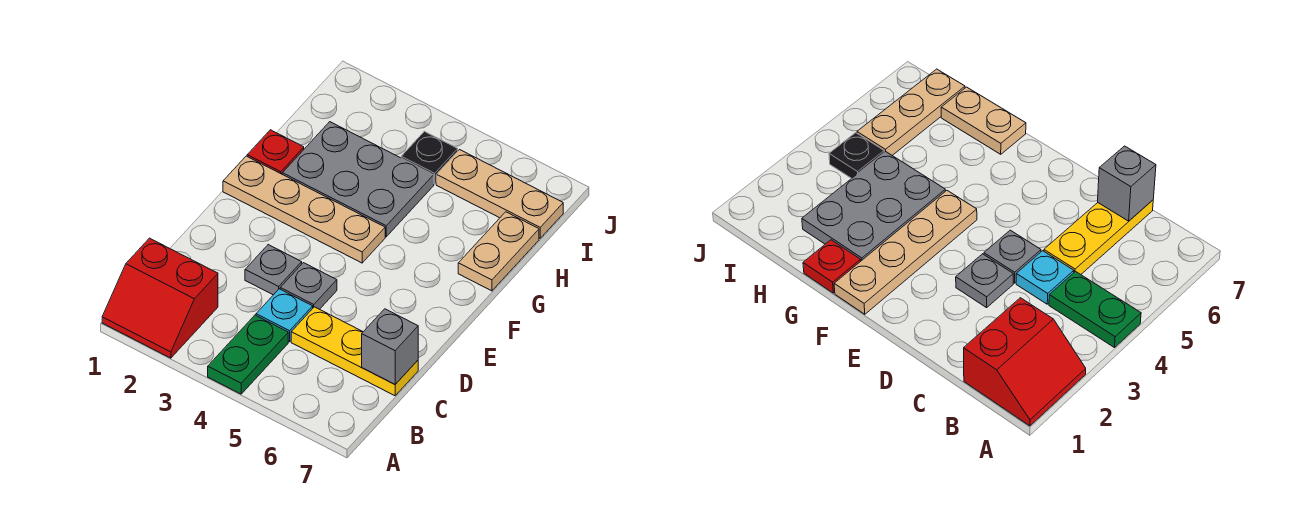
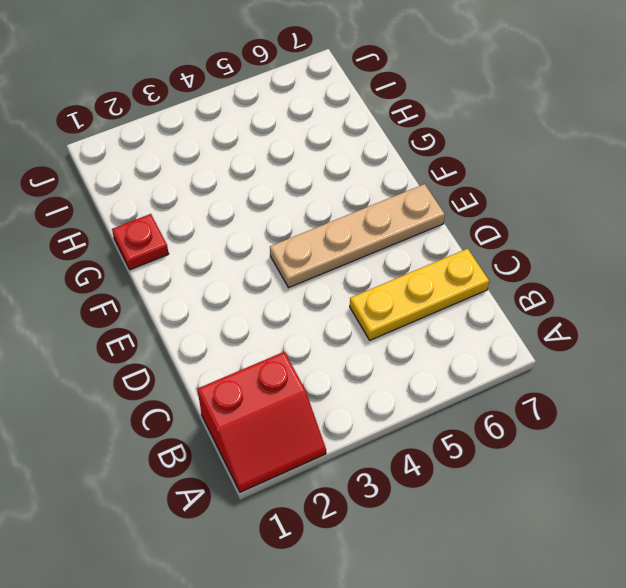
tan plate E4:E7 level 1 -> tan plate F1:F4 level 1
none -> green plate A4:B4 level 1
none -> cyan plate C4 level 1
none -> grey plate D3 level 1

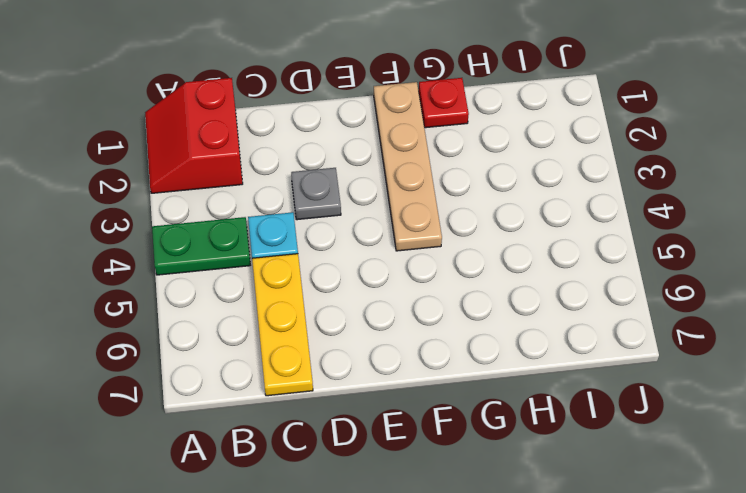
none -> grey plate D4 level 1
none -> grey plate G2:H4 level 1
none -> tan plate G7:H7 level 1

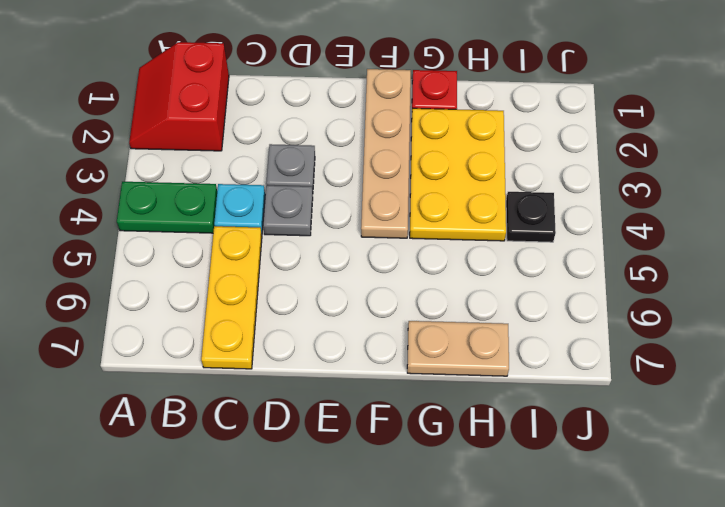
yellow plate G2:H4 level 1 -> grey plate G2:H4 level 1
none -> tan plate I5:I7 level 1
none -> grey brick C7 level 2

